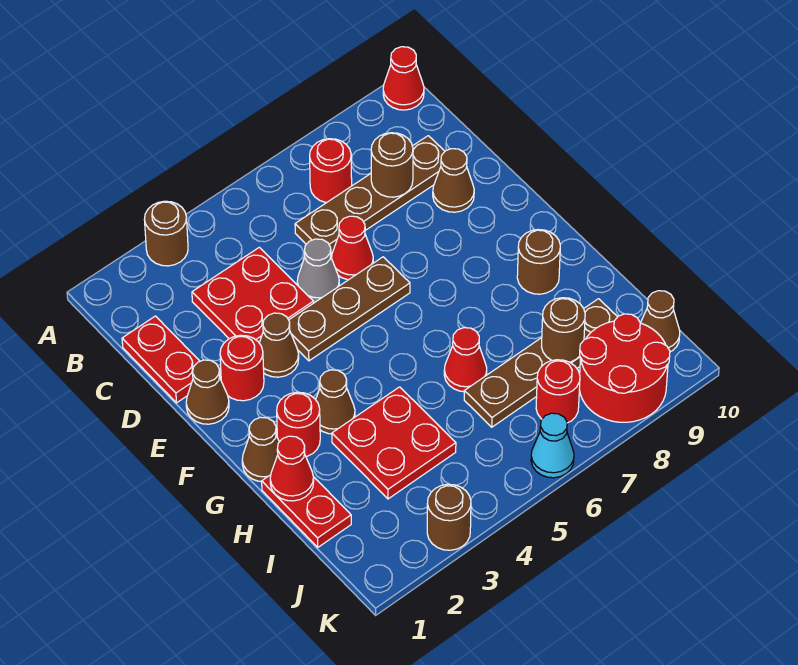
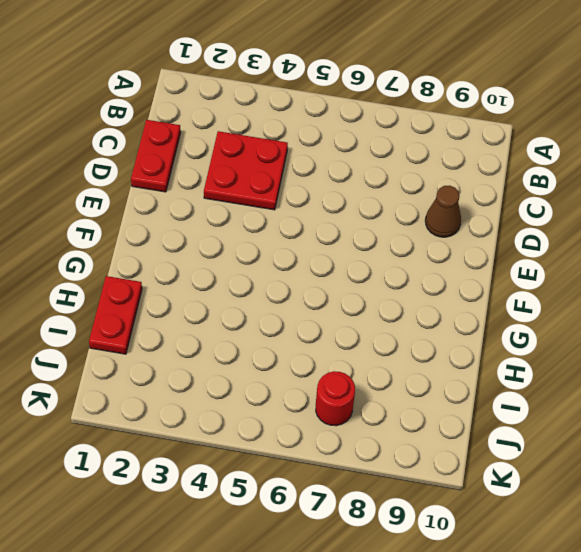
none -> brown round brick A3 level 1
none -> red cone A10 level 1
none -> red round brick B7 level 1

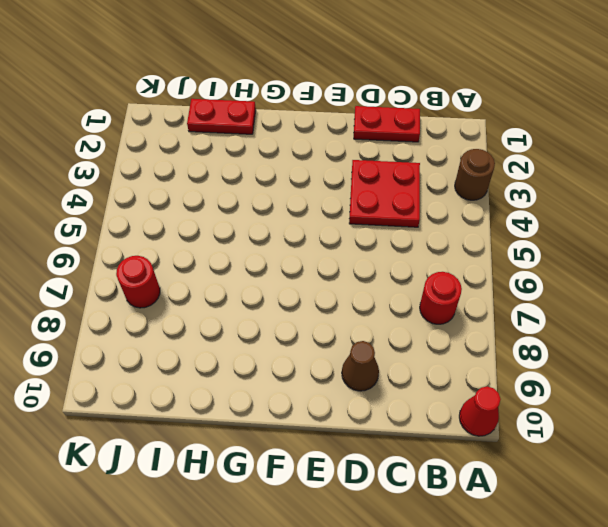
none -> brown plate C6:C9 level 1
none -> grey cone D5 level 1
none -> red cone D6 level 1

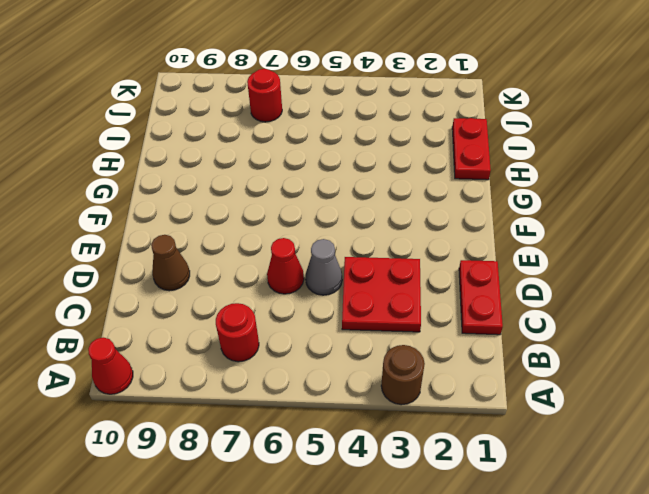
none -> brown plate C6:C9 level 1
none -> brown cone E1 level 1
none -> red round brick E2 level 1

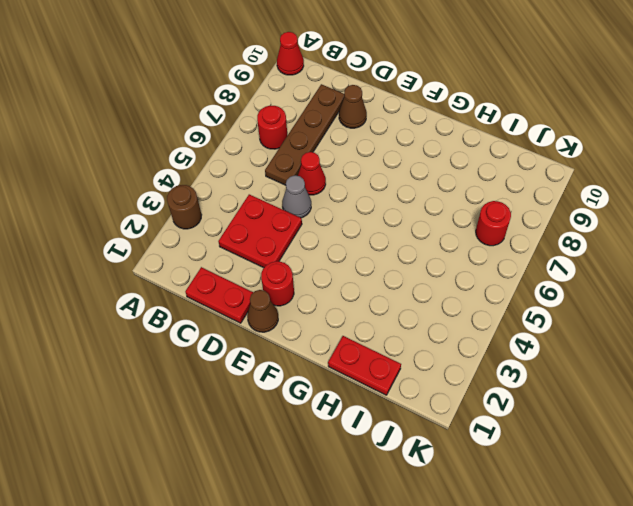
none -> brown cone E3 level 1
none -> brown plate E4:E6 level 1
none -> brown cone G1 level 1

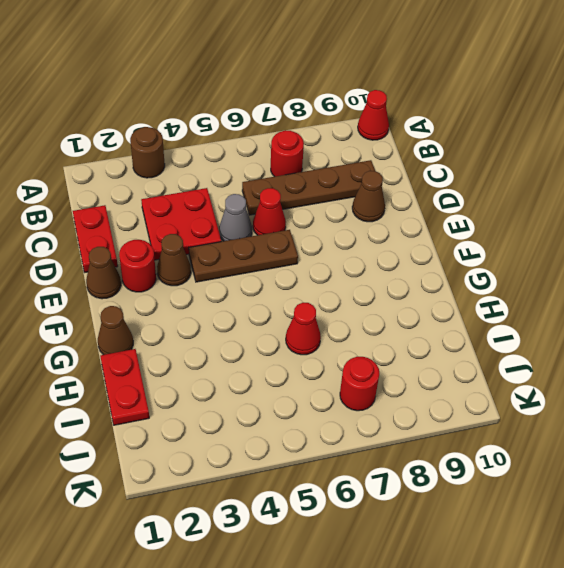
none -> red round brick G2 level 1
none -> brown cone G3 level 1
none -> brown round brick G9 level 1

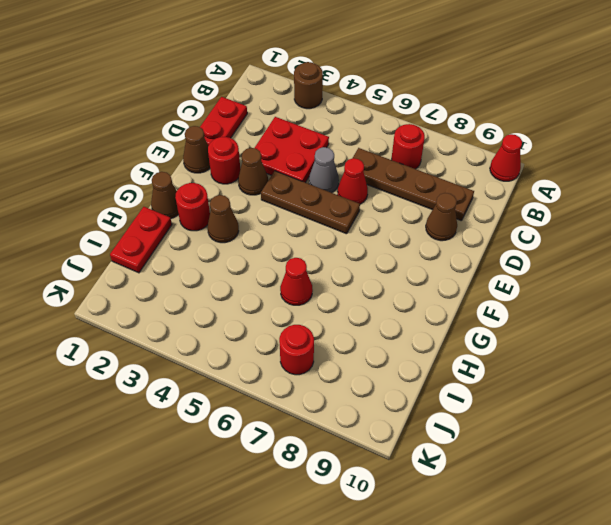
none -> brown round brick G9 level 1
none -> red plate H3:I4 level 1
none -> brown plate I6:I9 level 1

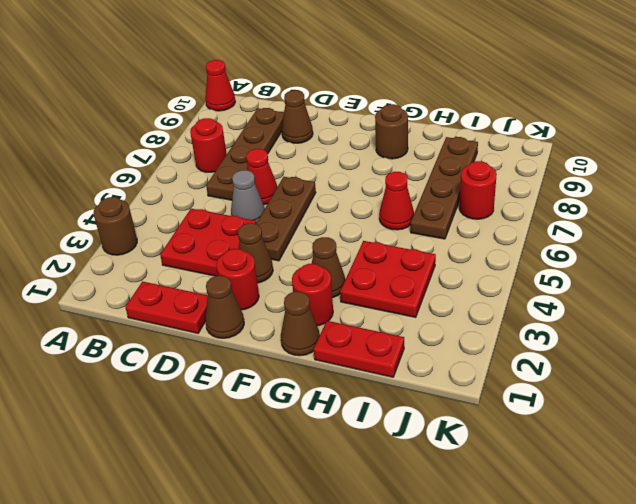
none -> red round brick J8:K9 level 1
none -> brown cone J10 level 1
none -> brown round brick K3 level 1

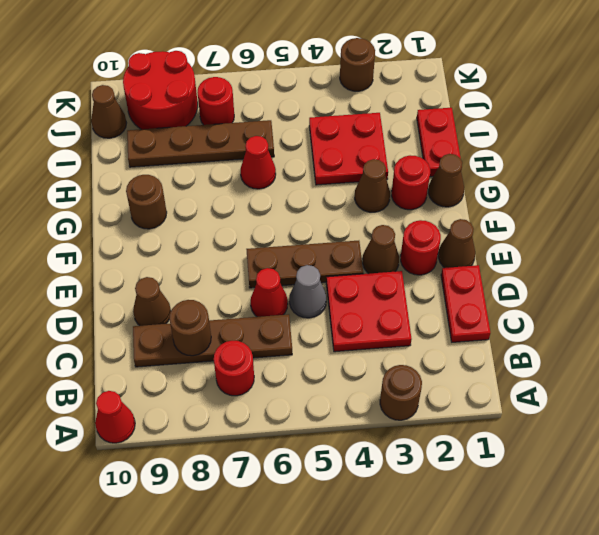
none -> cyan cone K6 level 1
none -> red cone H1 level 2
none -> brown round brick I8 level 2

